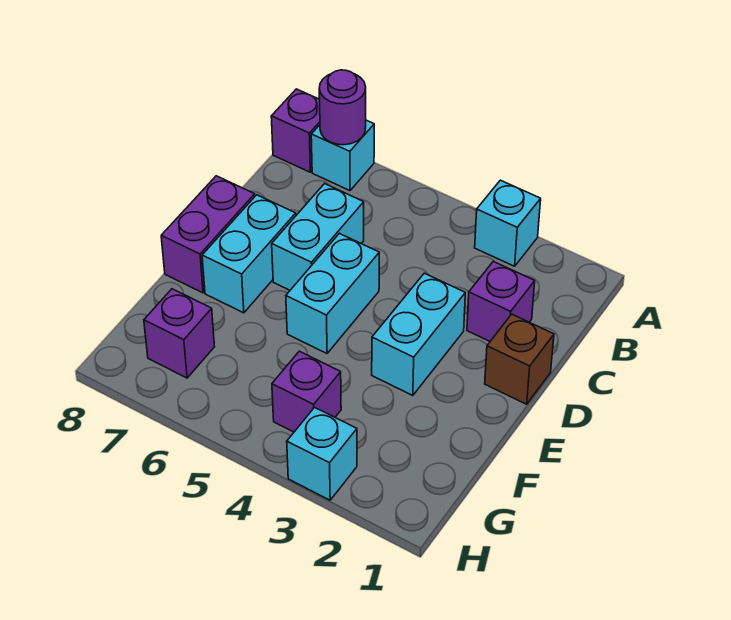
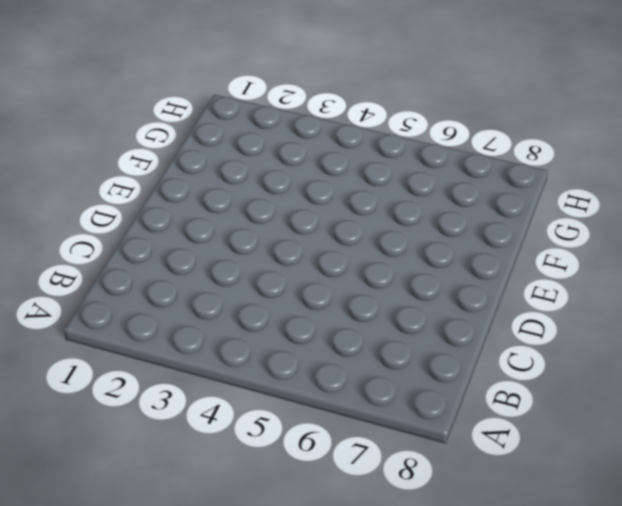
none -> cyan brick A3 level 1
none -> cyan brick A7 level 1
none -> purple brick A8 level 1

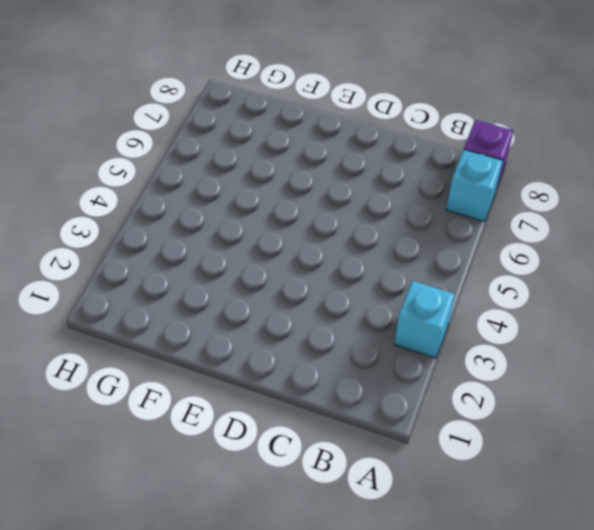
none -> purple brick C2 level 1
none -> cyan brick C6:D6 level 1
none -> brown brick D1 level 1

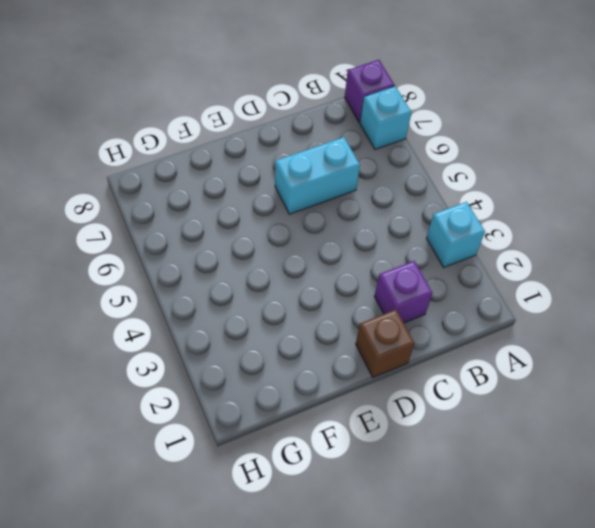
none -> cyan brick D3:E3 level 1
none -> cyan brick D5:E5 level 1
none -> cyan brick D7:E7 level 1

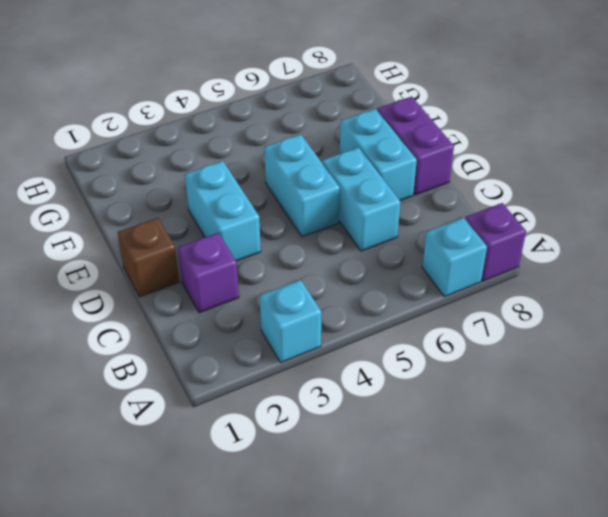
none -> purple brick G4 level 1
none -> purple brick G7 level 1
none -> cyan brick H3 level 1

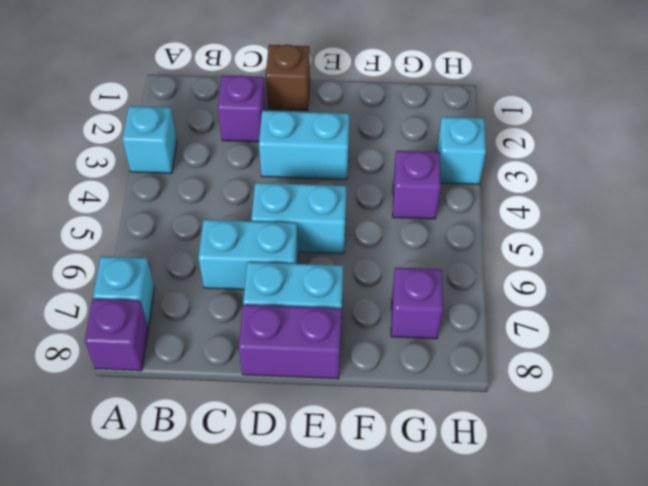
none -> purple round brick A7 level 2

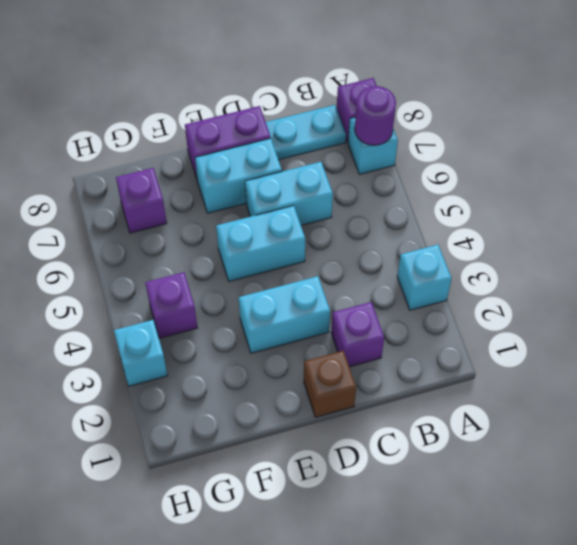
cyan plate B8:C8 level 1 -> none

